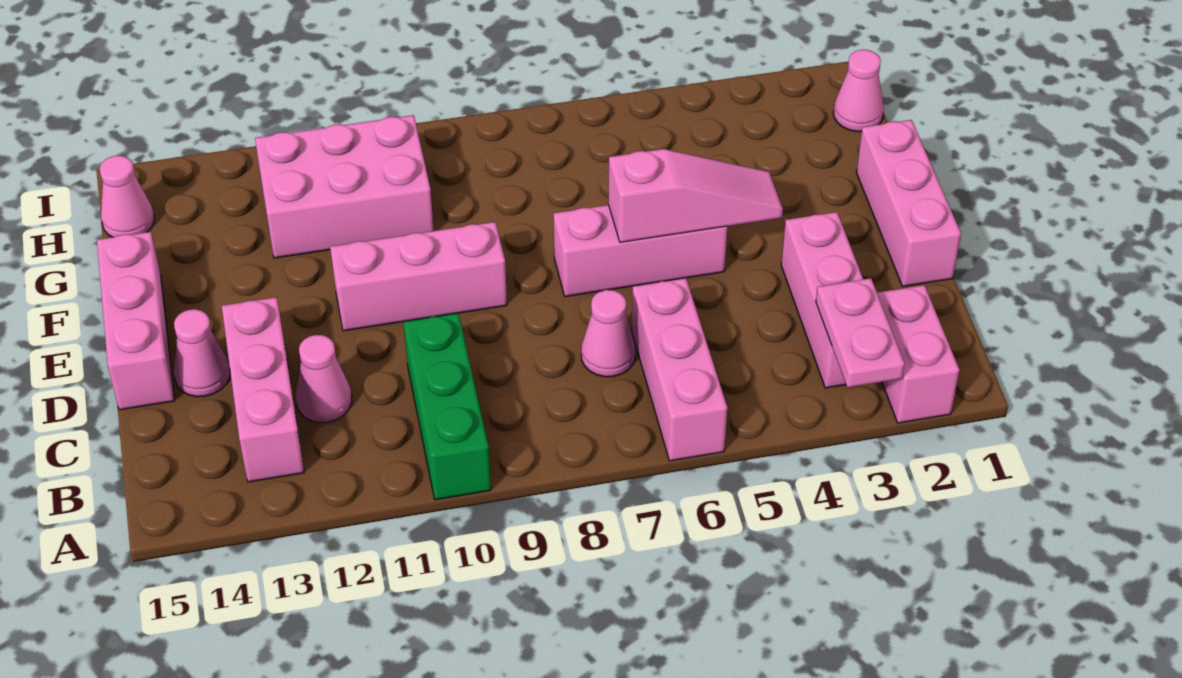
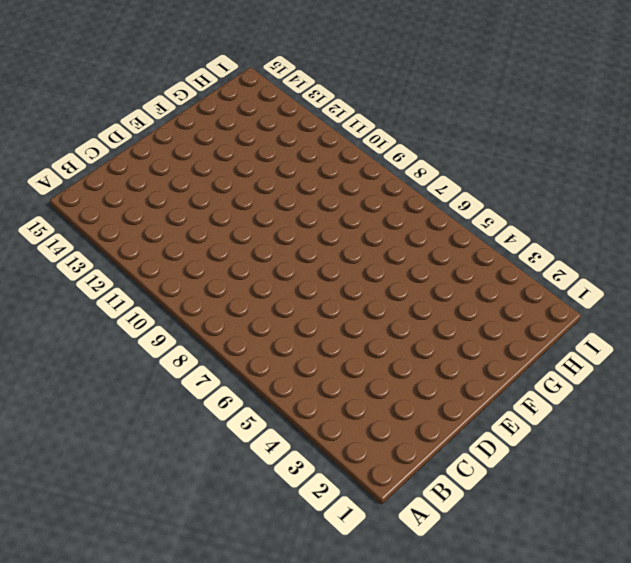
none -> pink brick A2:B2 level 1
none -> pink brick A6:C6 level 1
none -> green brick A10:C10 level 1

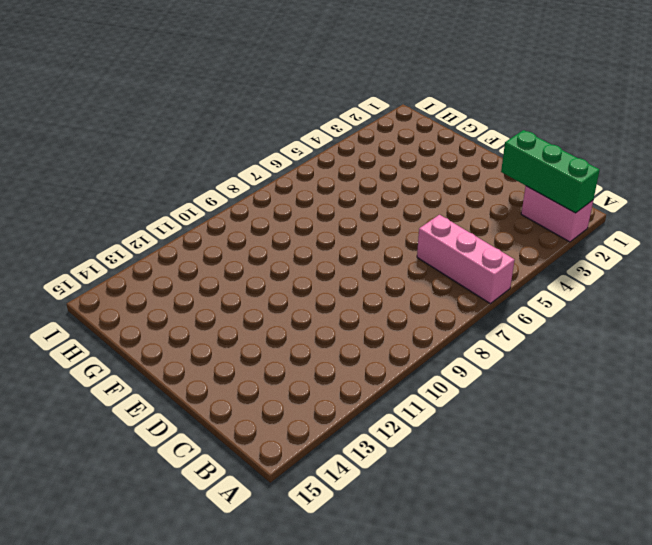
green brick A2:C2 level 2 -> green brick A10:C10 level 1
none -> pink brick B3:D3 level 1
none -> pink brick B13:D13 level 1
none -> pink cone C7 level 1

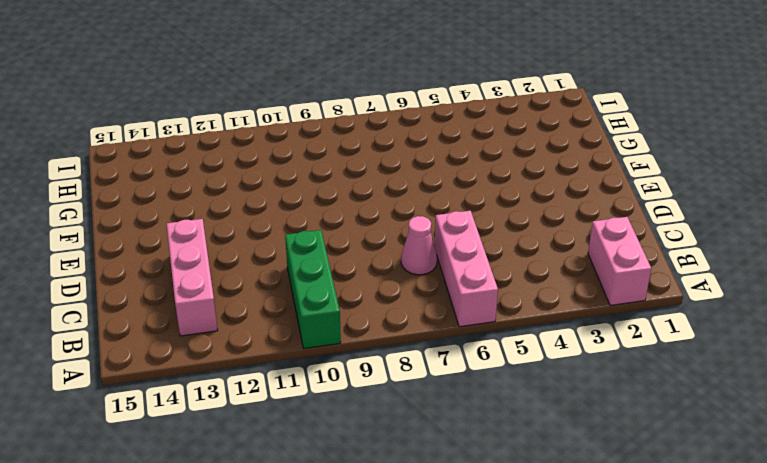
none -> pink brick B3:D3 level 1
none -> pink cone C12 level 1
none -> pink brick D1:F1 level 1

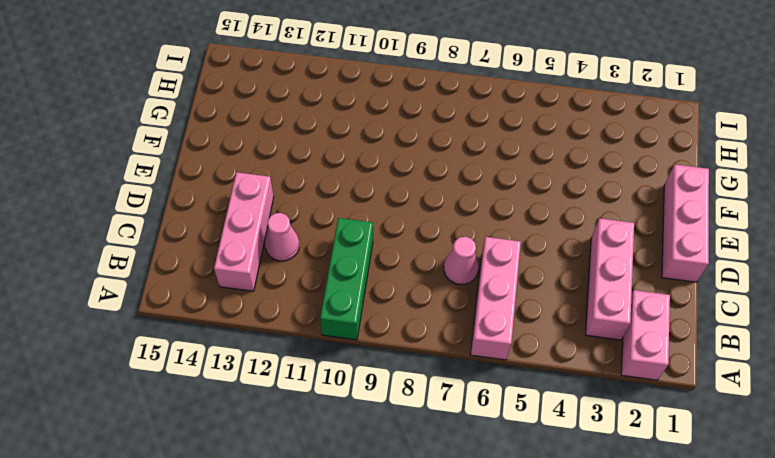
none -> pink cone D14 level 1
none -> pink brick D15:F15 level 1
none -> pink brick E5:E7 level 1

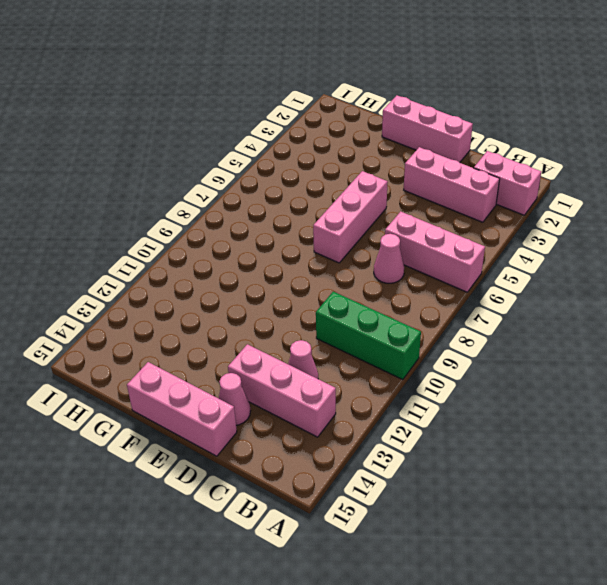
none -> pink brick E9:E11 level 1
none -> pink brick G10:H12 level 1
none -> pink cone H1 level 1

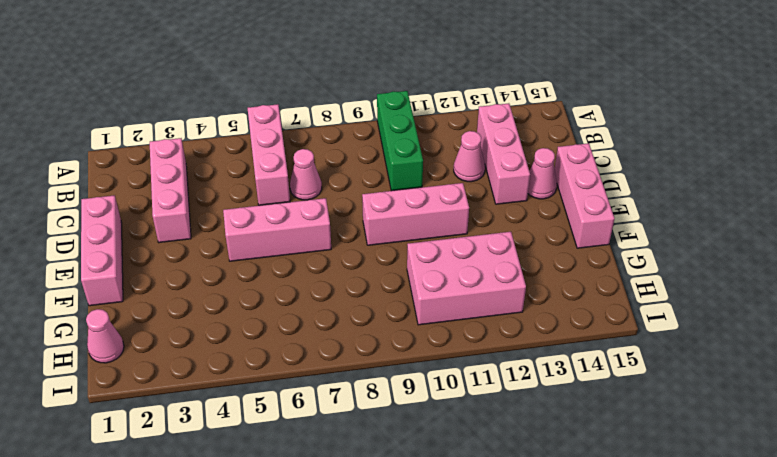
none -> pink brick A2:B2 level 1
none -> pink cone H15 level 1
none -> pink plate A3:B3 level 2

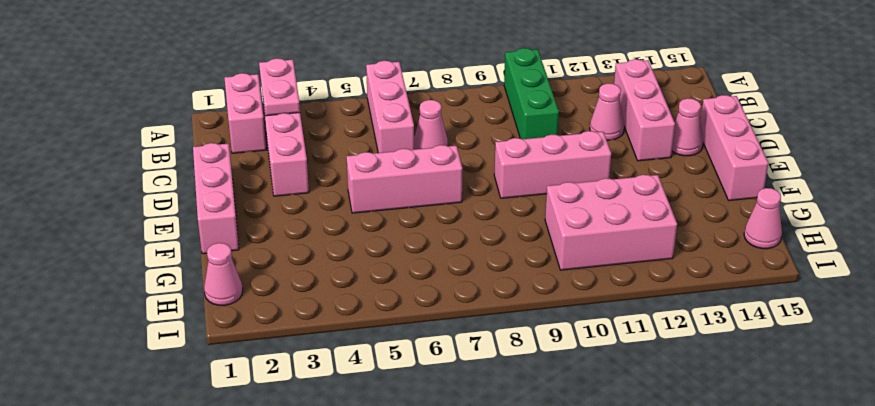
none -> pink slope E4:E6 level 2 top 6

